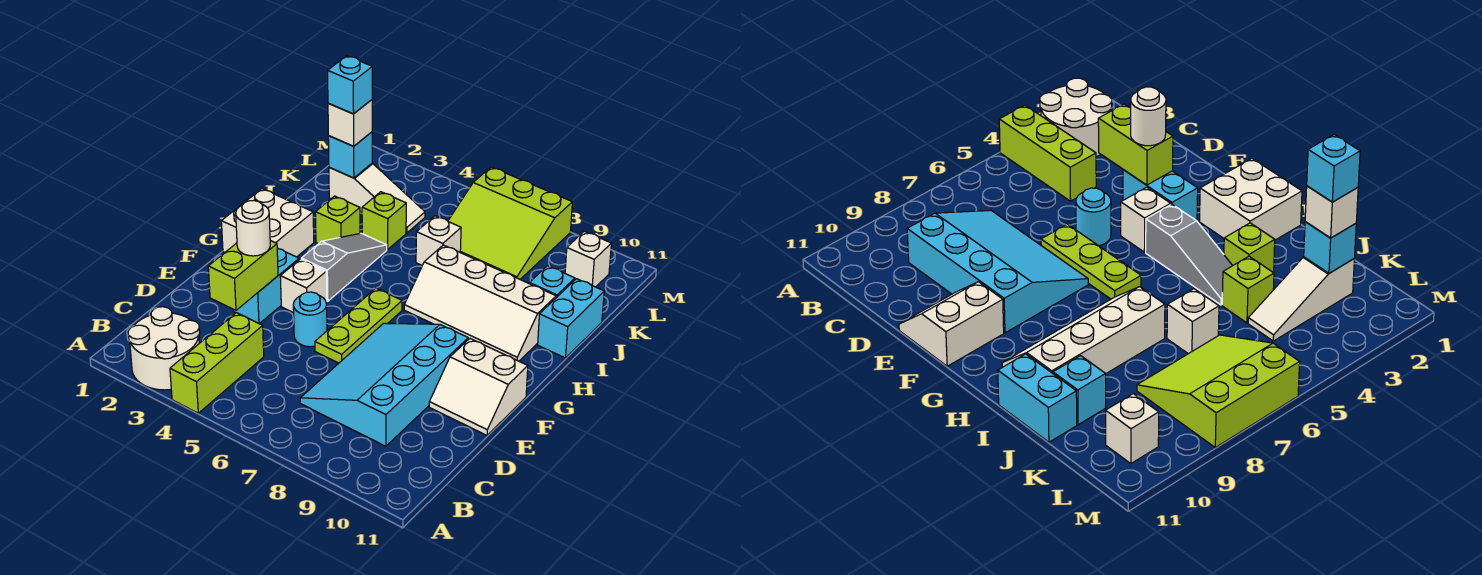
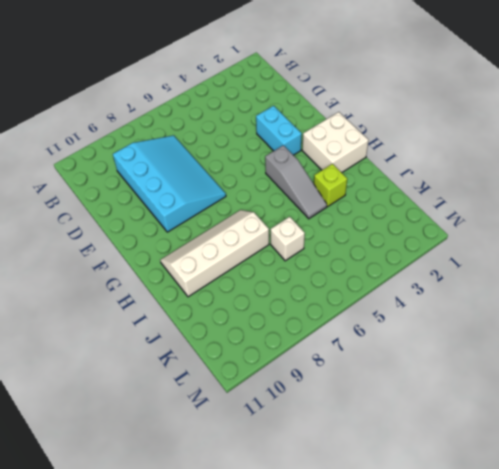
none -> white round brick A2:B3 level 1
none -> lime brick A4:C4 level 1
none -> cyan round brick E5 level 1

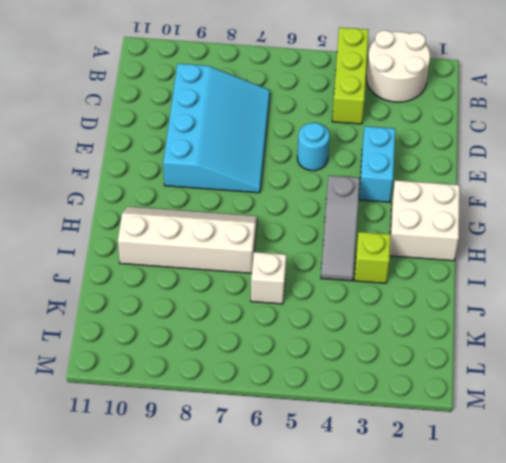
none -> lime plate E6:G6 level 1
none -> white slope E10:F11 level 1 top F
none -> white brick F4 level 1

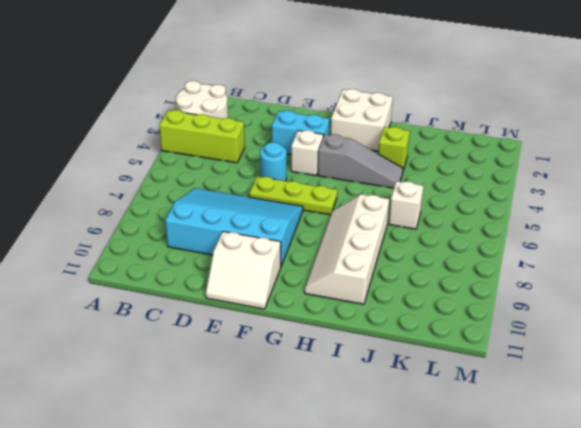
white slope E10:F11 level 1 top 10 -> white slope E10:F11 level 1 top F
none -> cyan brick I11:J11 level 1
none -> lime brick J4 level 1
none -> cyan brick J10 level 1

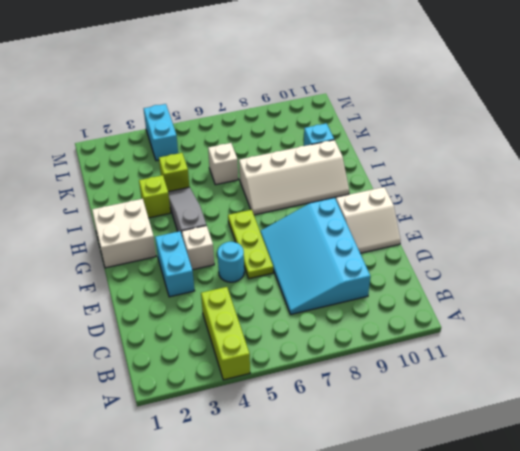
cyan brick L4:M4 level 1 -> cyan brick I11:J11 level 1
none -> white round brick A2:B3 level 1
none -> white slope K2:K4 level 1 top 2
none -> lime slope K6:M8 level 1 top M

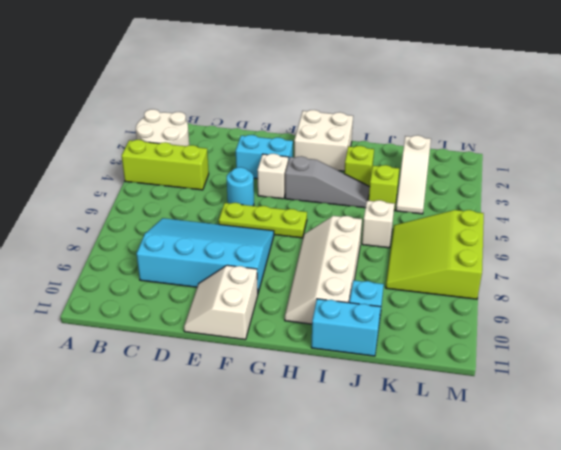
none -> white brick L10 level 1
none -> lime brick D3:E3 level 2
none -> cyan brick K2 level 2

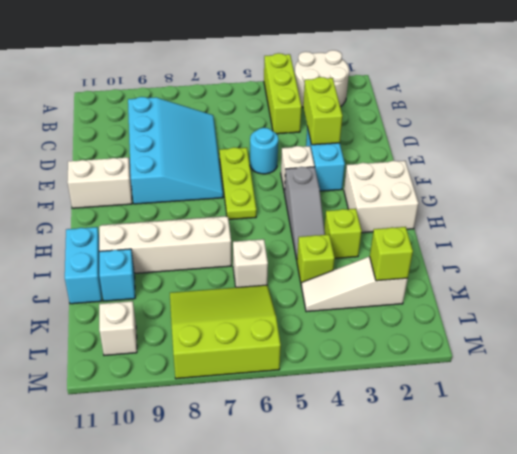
lime brick K2 level 2 -> cyan brick K2 level 2
none -> white round brick E3 level 3
none -> white brick K2 level 3
none -> cyan brick K2 level 4

